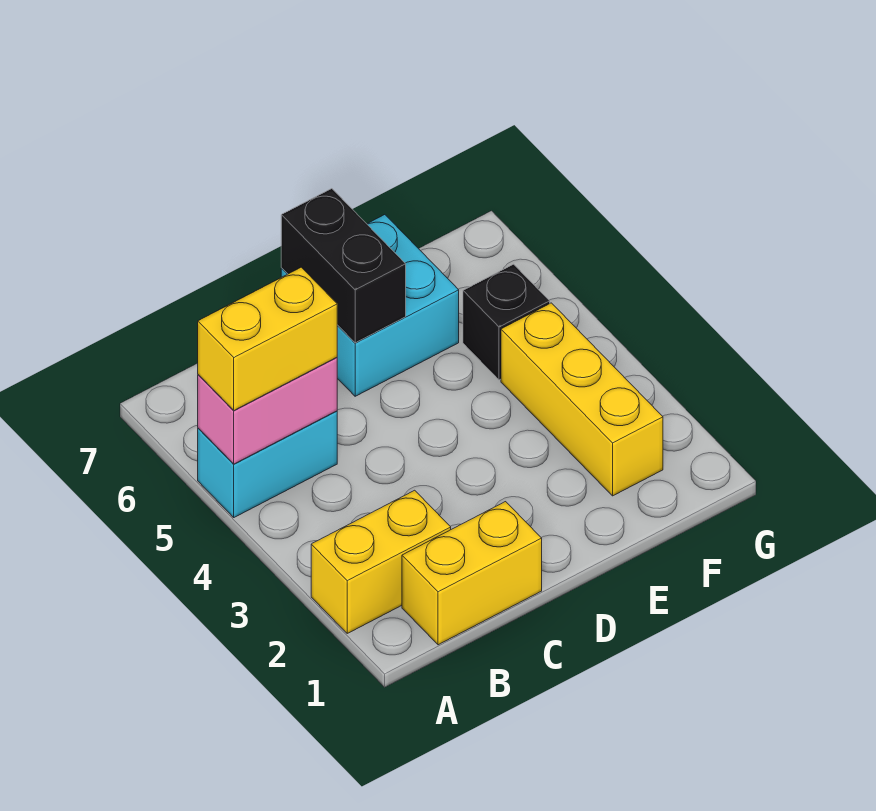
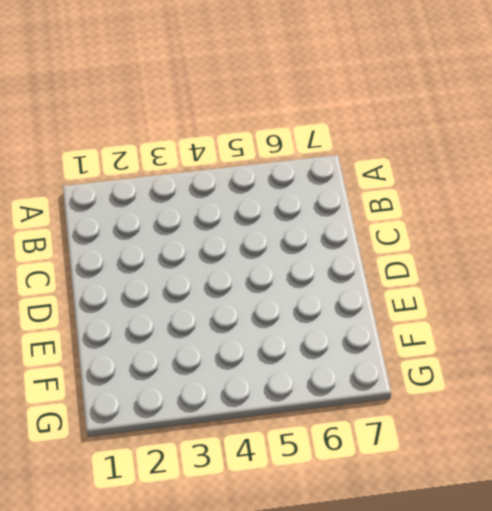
none -> yellow brick A2:B2 level 1
none -> cyan brick A5:B5 level 1

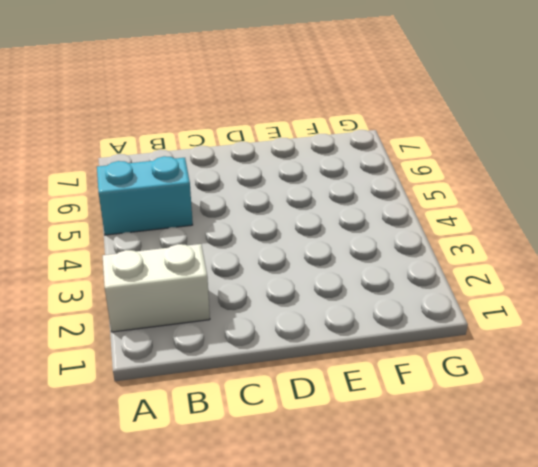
white brick A2:B2 level 1 -> yellow brick A2:B2 level 1
none -> yellow brick B1:C1 level 1
none -> cyan brick D6:E7 level 1

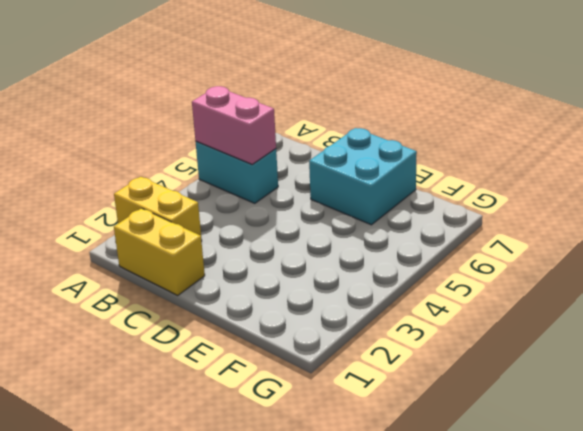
none -> yellow brick F2:F4 level 1
none -> black brick F5 level 1

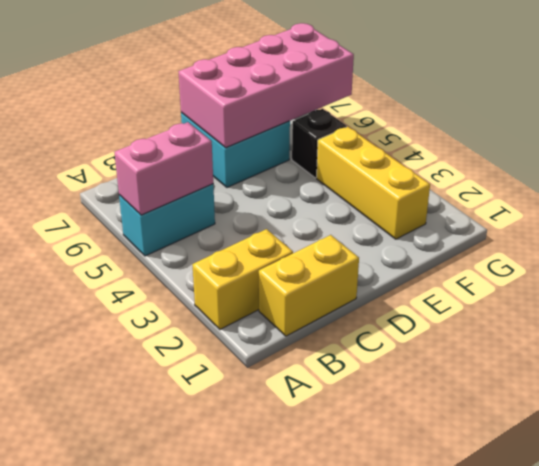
pink brick D6:G7 level 2 -> black brick D6:D7 level 2
none -> yellow brick A5:B5 level 3

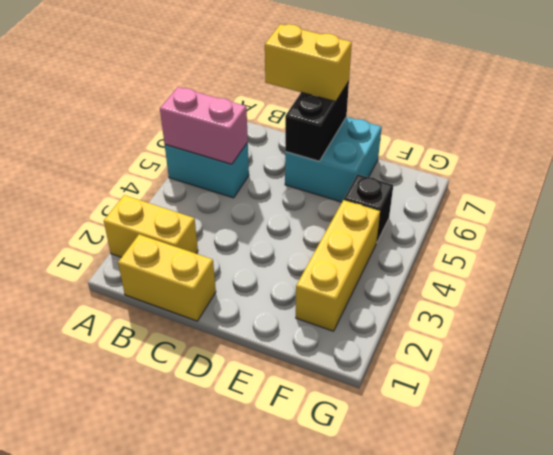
yellow brick C7:D7 level 3 -> yellow brick A5:B5 level 3

